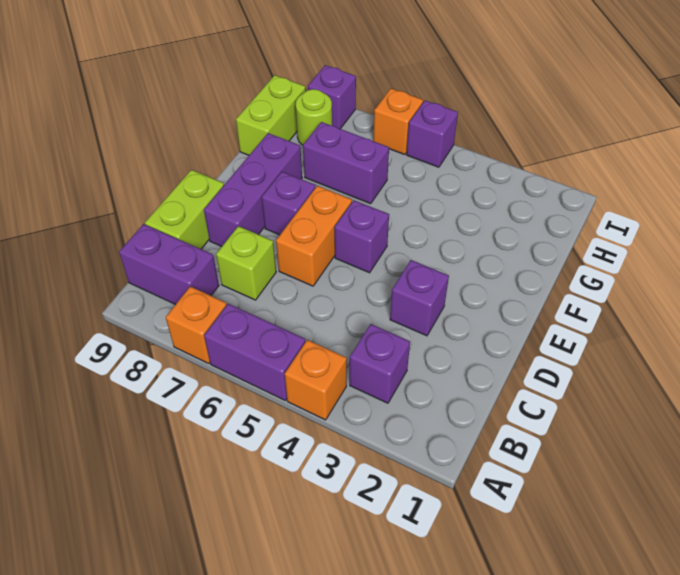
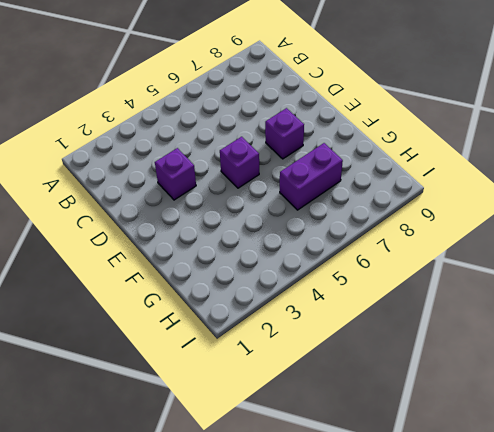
none -> orange brick A4 level 1
none -> purple brick A5:A6 level 1
none -> orange brick A7 level 1

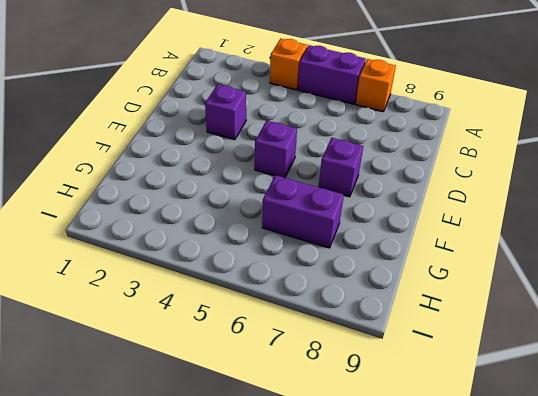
none -> purple brick B3 level 1
none -> purple brick B8:B9 level 1
none -> lime brick C7 level 1

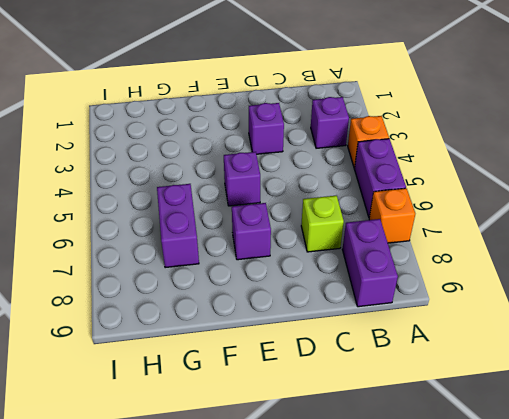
none -> lime brick C9:D9 level 1
none -> orange brick D6:E6 level 1
none -> purple brick D8:F8 level 1

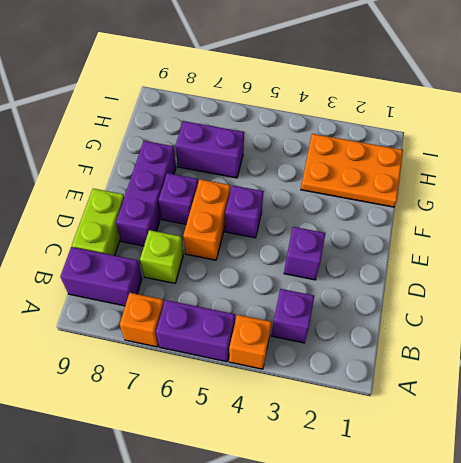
orange plate G1:H3 level 1 -> none
none -> lime brick G9:H9 level 1
none -> lime round brick H8 level 1
none -> purple brick I5 level 1

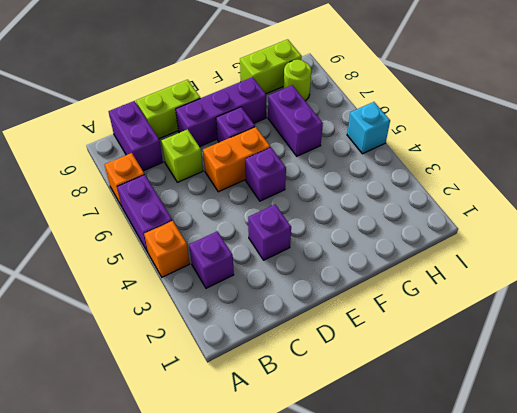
cyan brick I5 level 1 -> purple brick I5 level 1
none -> orange brick I6 level 1
none -> purple brick I8 level 1

